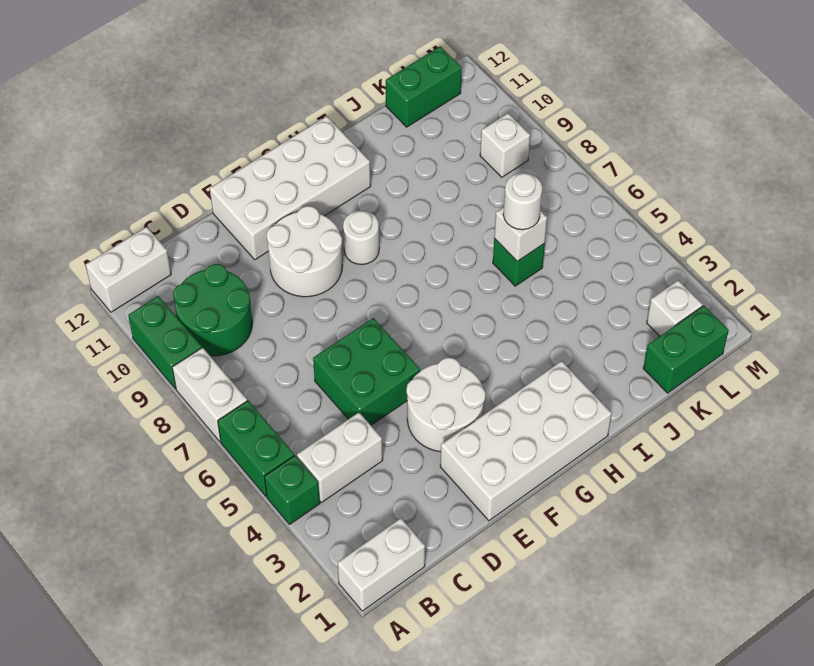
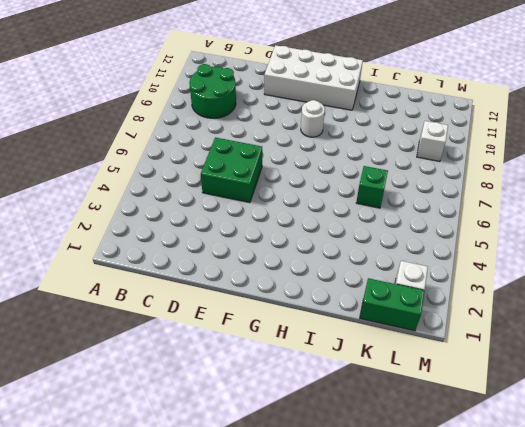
none -> white brick A1:B1 level 1
none -> green brick A4 level 1
none -> green brick A5:A6 level 1

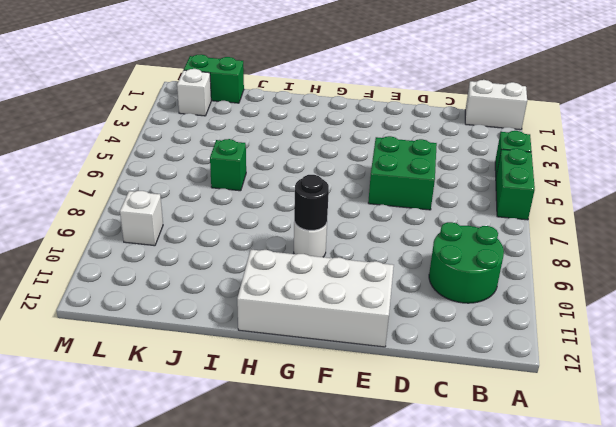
black round brick G9 level 2 -> none
none -> white brick A7:A8 level 1
none -> green brick A9:A10 level 1
none -> white brick A12:B12 level 1

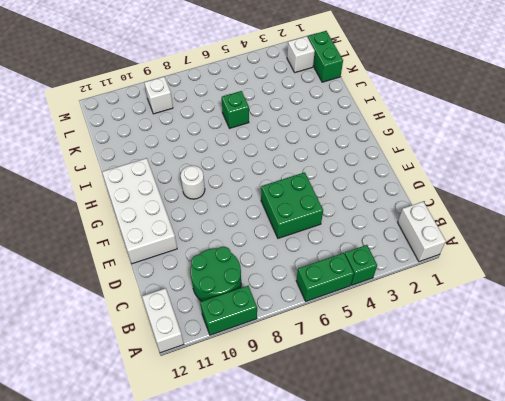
none -> white brick A7:A8 level 1
none -> white brick B4:C4 level 1
none -> white brick E1:H2 level 1

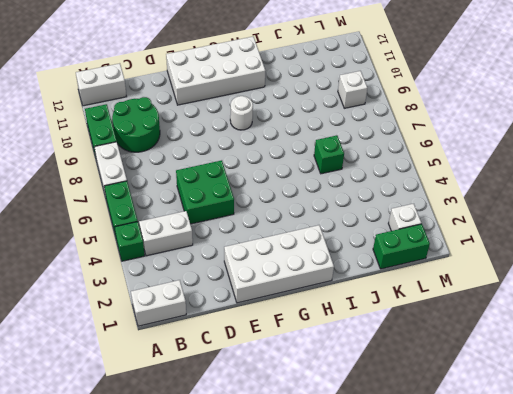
none -> white round brick E3:F4 level 1
none -> white round brick E9:F10 level 1
none -> green brick K12:L12 level 1

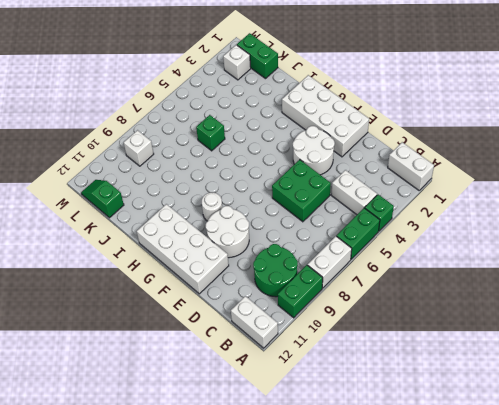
green slope K12:L12 level 1 top K -> green brick K12:L12 level 1
none -> white brick J6 level 2
none -> white round brick J6 level 3

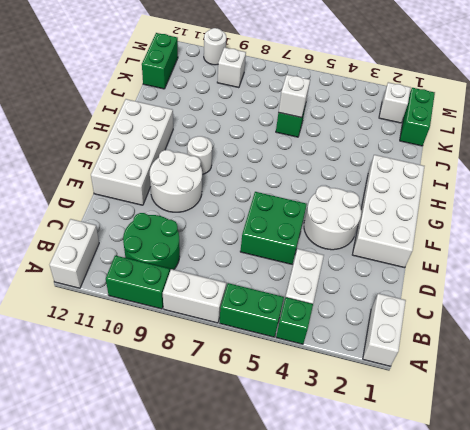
white round brick M10 level 1 -> white round brick J6 level 3

